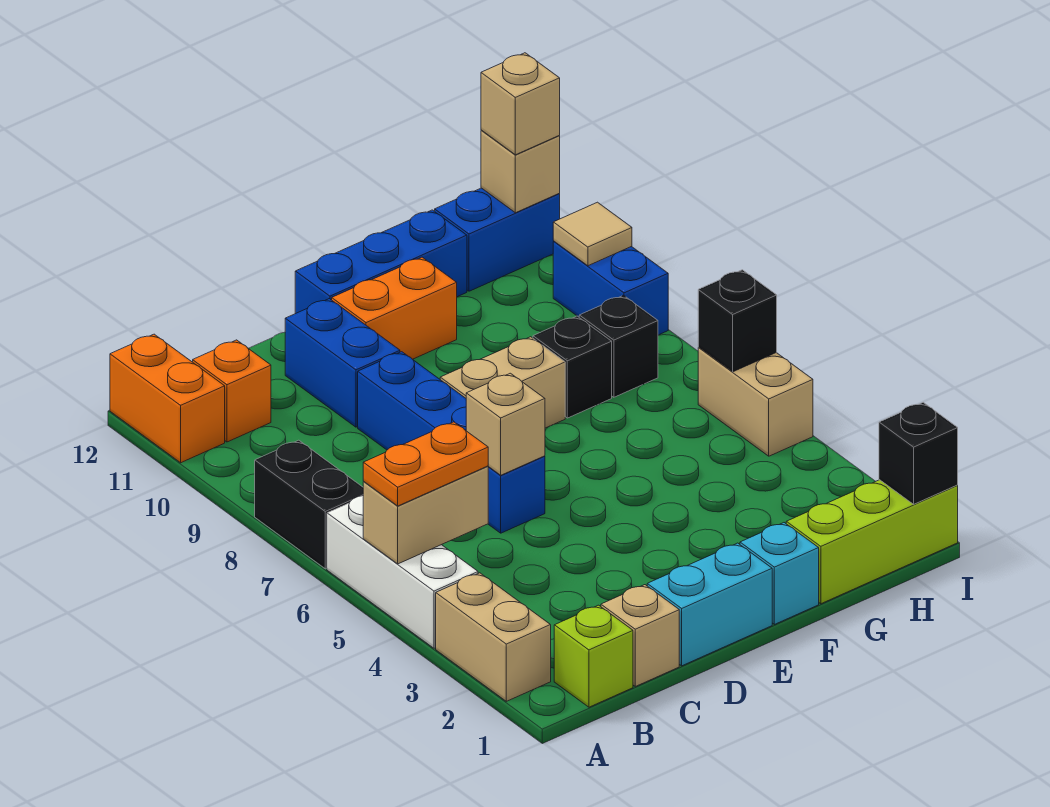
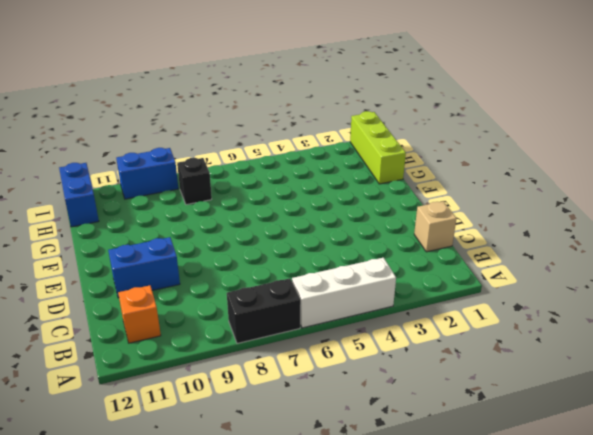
none -> tan brick A2:A3 level 1
none -> orange brick A11:A12 level 1
none -> lime brick B1 level 1

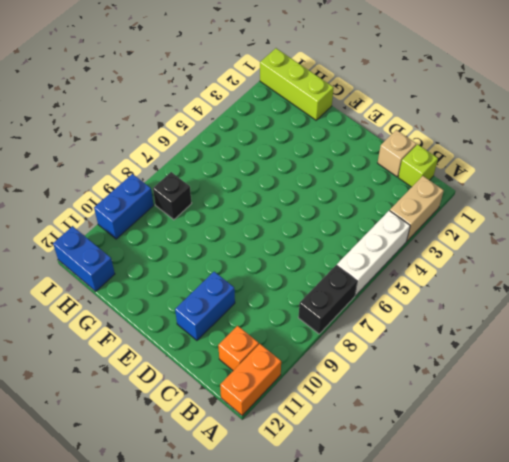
none -> cyan brick D1:E1 level 1
none -> blue brick D6:D9 level 1
none -> tan brick E8:F8 level 1

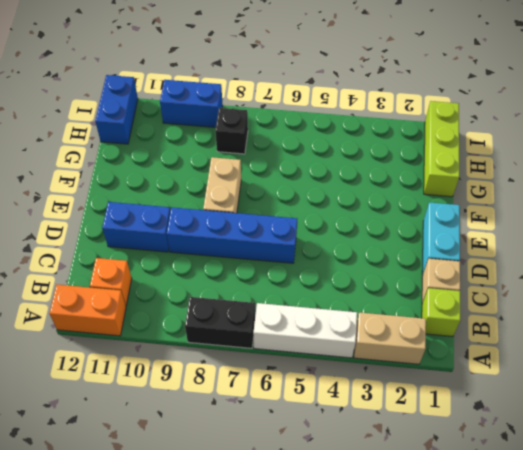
none -> orange brick E11:F11 level 1
none -> blue brick E12:G12 level 1
none -> cyan brick F1 level 1

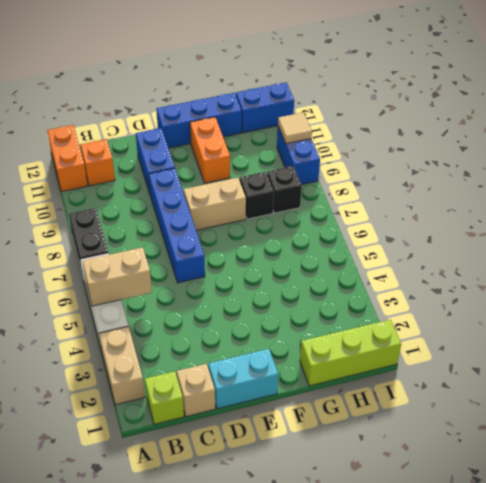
orange brick F10:F11 level 1 -> orange brick E11:F11 level 1
none -> cyan brick F1 level 1
none -> tan brick I5:I6 level 1
none -> tan brick D6 level 2

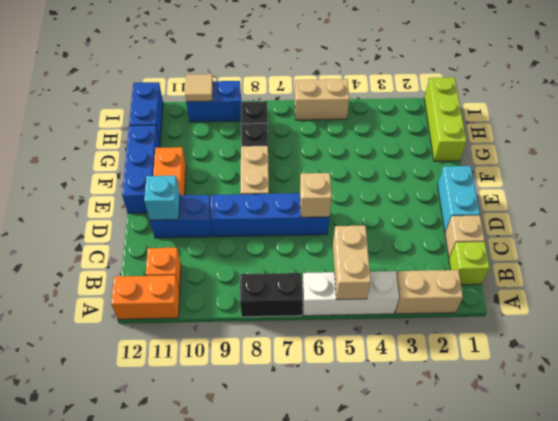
cyan brick D11 level 2 -> cyan brick F1 level 1
none -> black brick I1 level 2
none -> black brick I6 level 2
none -> tan brick I12 level 2

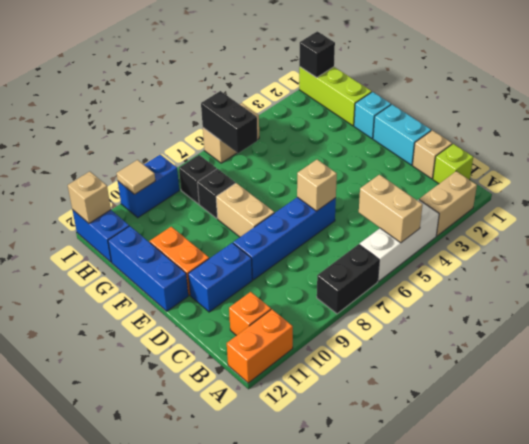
black brick H6:I6 level 2 -> black brick I6 level 2
none -> orange plate A5:B5 level 3
none -> tan brick I12 level 3

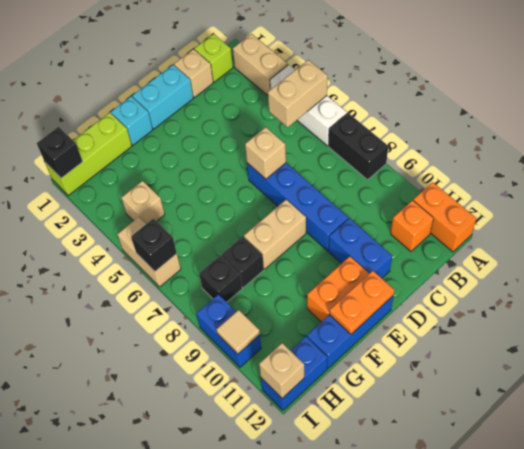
orange plate E12:F12 level 2 -> orange plate A5:B5 level 3
tan brick H4 level 1 -> tan brick I12 level 3

